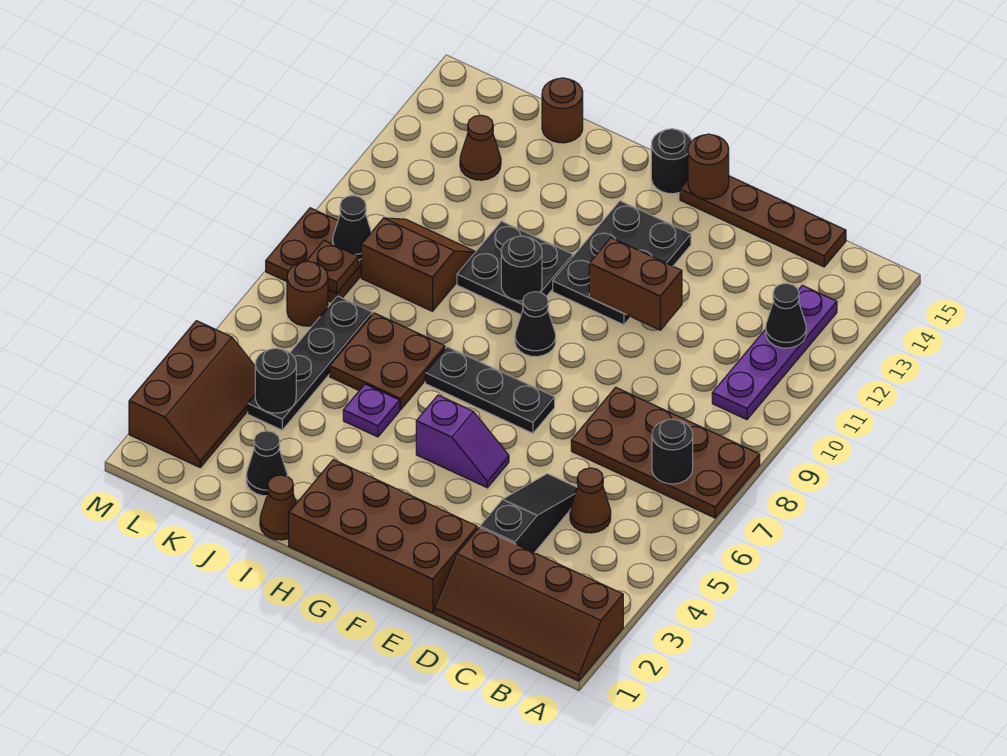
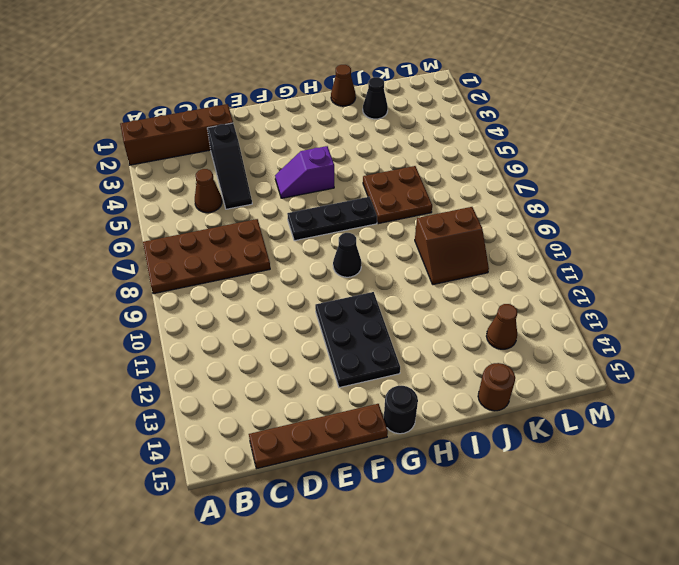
none -> purple plate B10:B13 level 1
none -> brown brick E1:H2 level 1
none -> black plate H10:I11 level 1
none -> purple plate I5 level 1

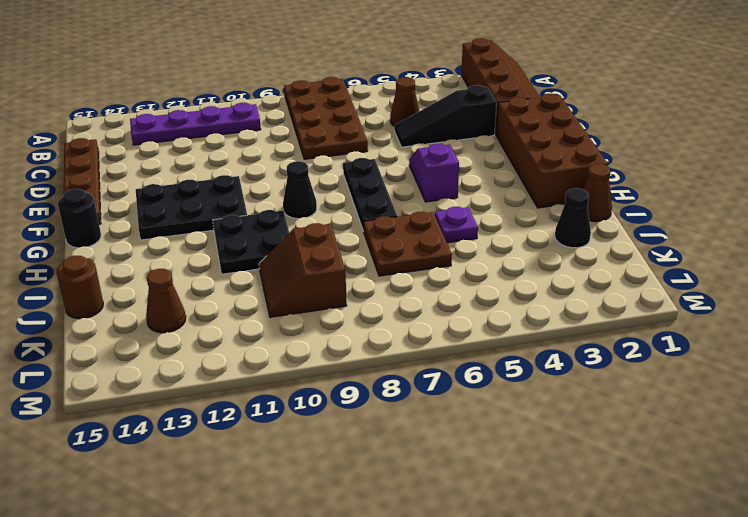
none -> black plate K4:K7 level 1
none -> brown slope L2:M4 level 1 top M
none -> brown round brick L7 level 1
none -> brown plate L8:M9 level 1

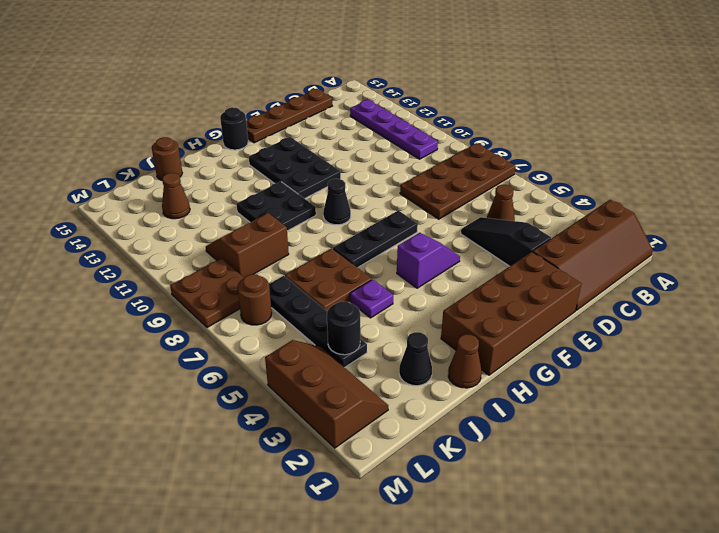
none -> black round brick B7 level 2
none -> black cone B12 level 2
none -> brown brick E11:F11 level 2
none -> brown round brick F15 level 2

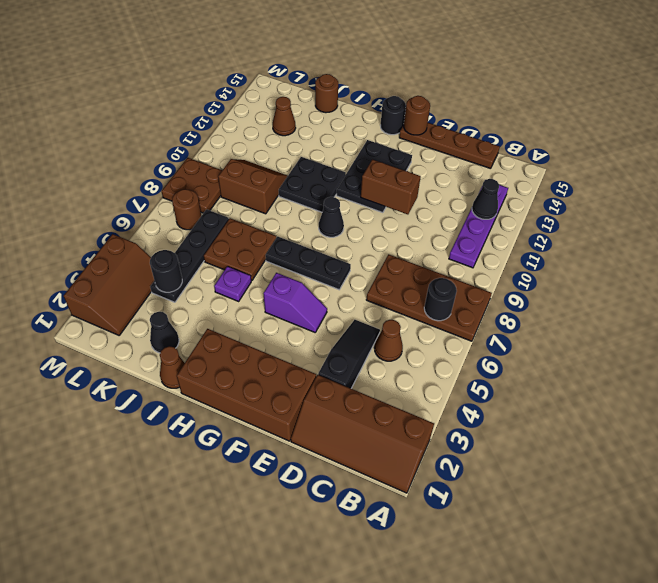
none -> black round brick H10 level 2
none -> brown plate L8 level 2
none -> black cone L9 level 2

